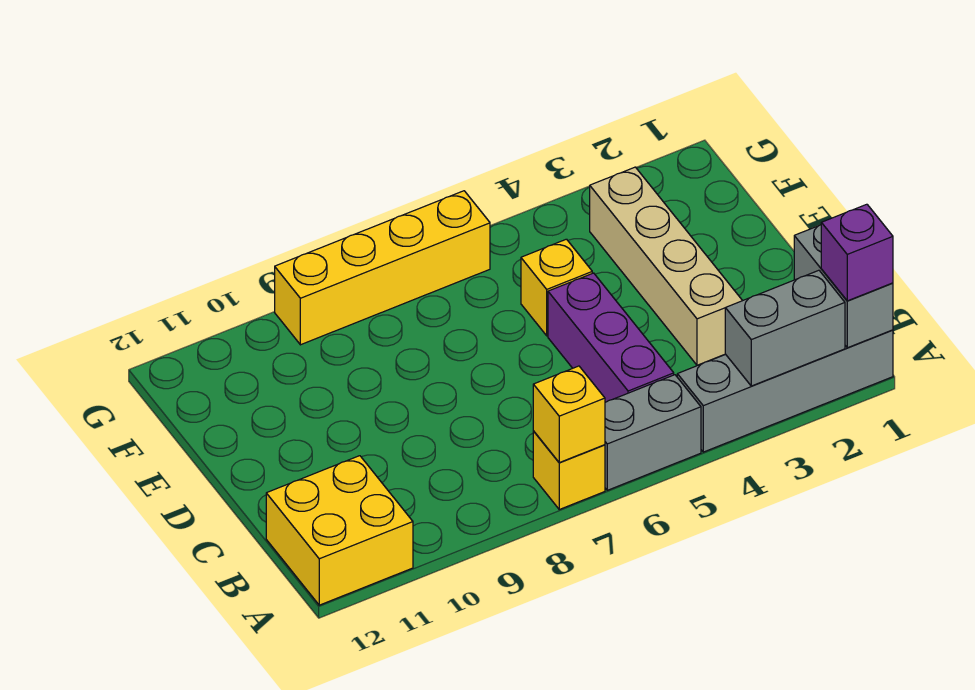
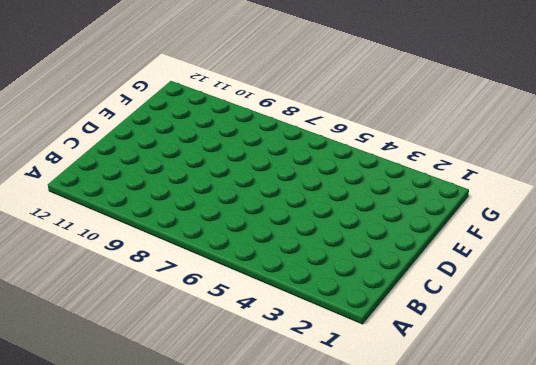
none -> grey brick A1:A4 level 1
none -> grey brick A5:A6 level 1
none -> yellow brick A7 level 1

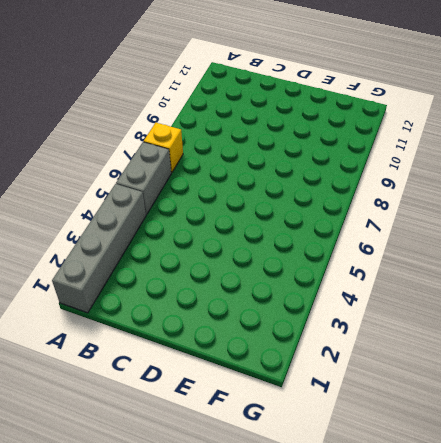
none -> yellow brick A11:B12 level 1
none -> purple brick B5:D5 level 1
none -> tan brick C3:F3 level 1

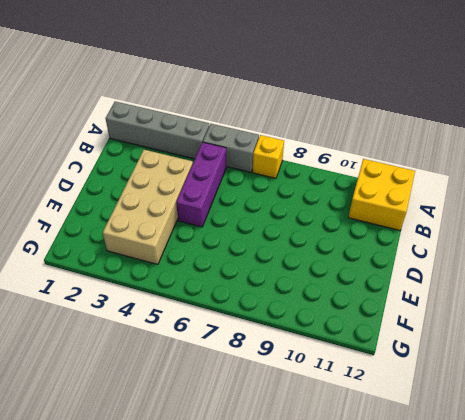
tan brick C3:F4 level 1 -> tan brick C3:F3 level 1
none -> yellow brick E5 level 1
none -> yellow brick G6:G9 level 1
none -> grey brick A1:B1 level 2

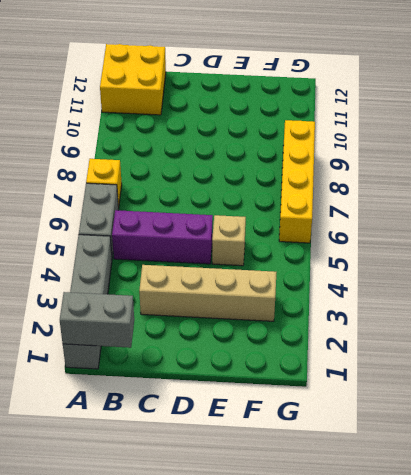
tan brick E5 level 1 -> yellow brick E5 level 1
none -> grey brick A2:A3 level 2
none -> yellow brick A7 level 2
none -> purple brick A1 level 3

